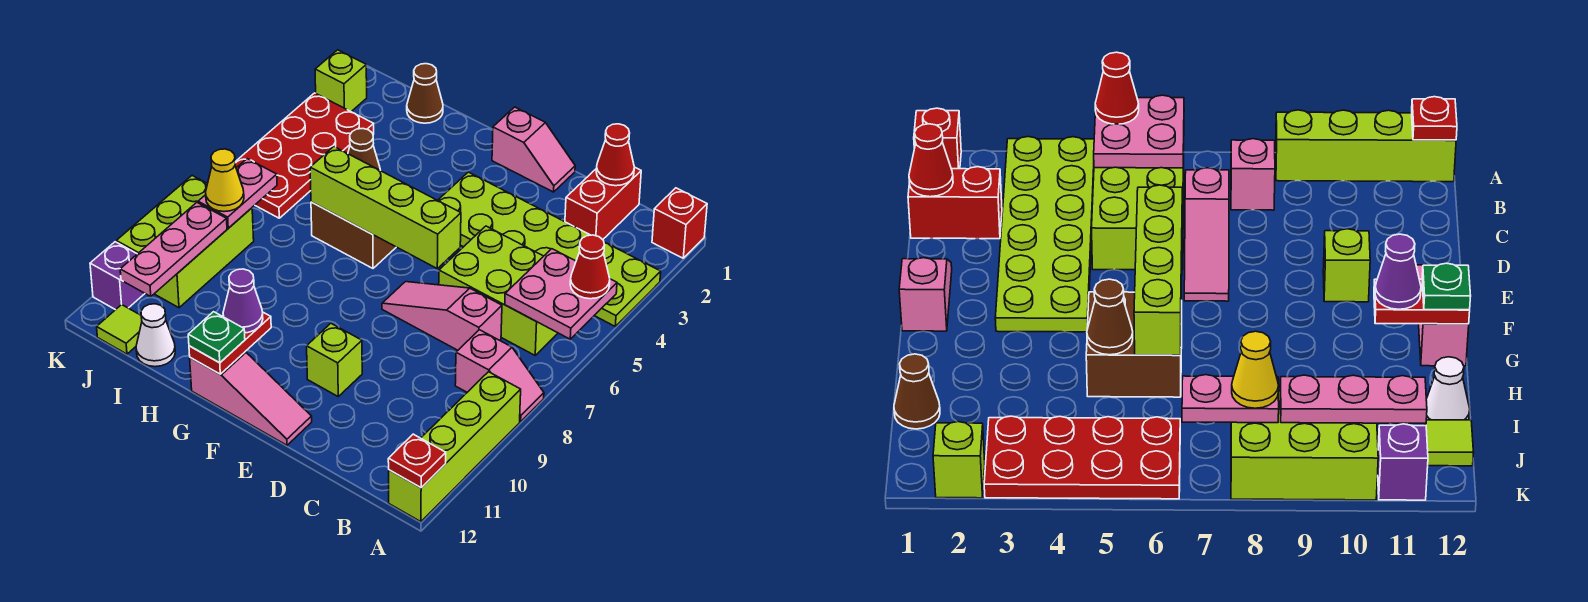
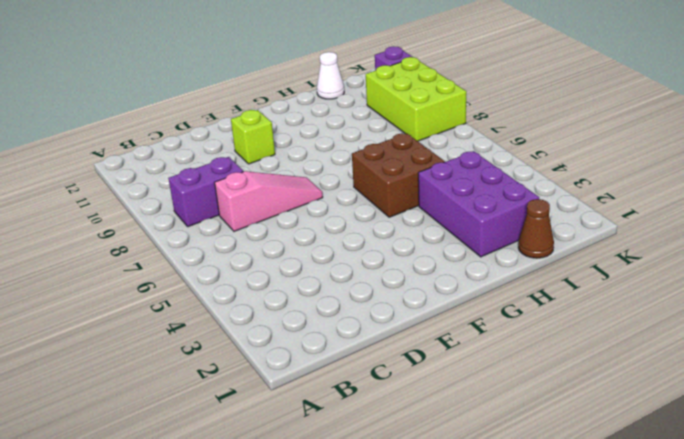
purple brick B8:C8 level 1 -> pink slope A8:B8 level 1 top B
purple brick H2:I4 level 1 -> none
none -> red brick A1 level 1
none -> lime plate A3:F4 level 1
none -> lime brick A9:A12 level 1
none -> lime brick B5:D6 level 1

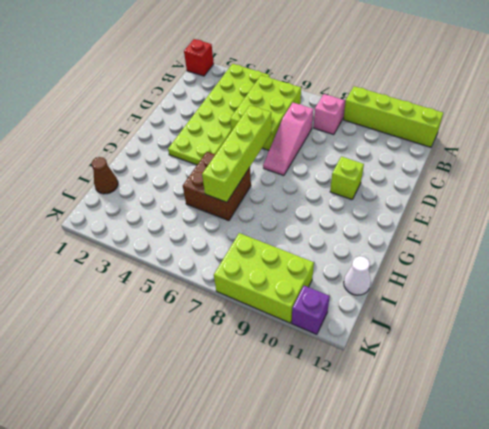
none -> red brick C1:C2 level 1
none -> pink slope E1:F1 level 1 top F
none -> pink slope E12:G12 level 1 top G
none -> red plate J3:K6 level 1

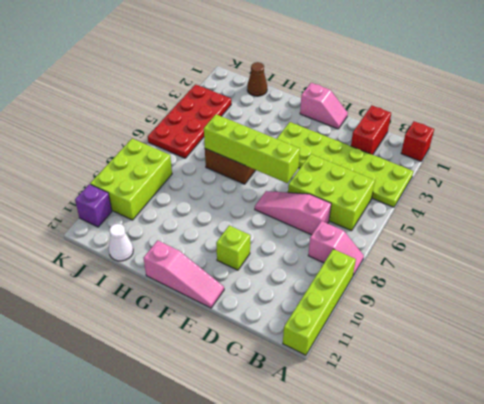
none -> lime tile J12 level 1
none -> lime brick K2 level 1
none -> pink plate A5:B6 level 2
none -> red plate A12 level 2

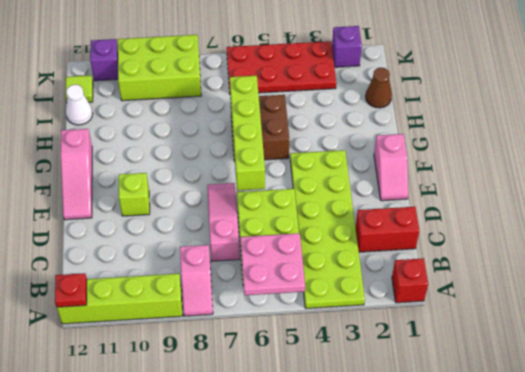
purple brick K2 level 1 -> lime brick K2 level 1
none -> red cone C1 level 2
none -> red plate G11:G12 level 2
none -> brown cone H5 level 2
none -> pink plate J7:J8 level 2

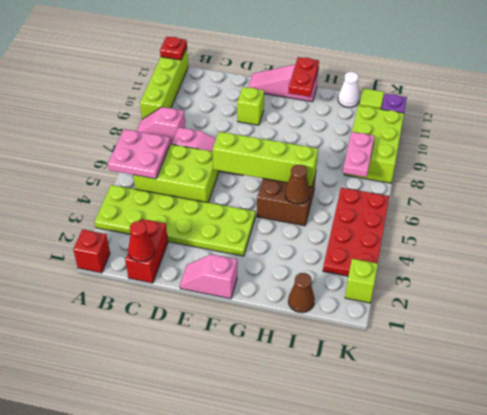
none -> pink plate J9:J11 level 2
none -> red cone A5 level 3
none -> purple cone G11 level 3
none -> green plate G12 level 3

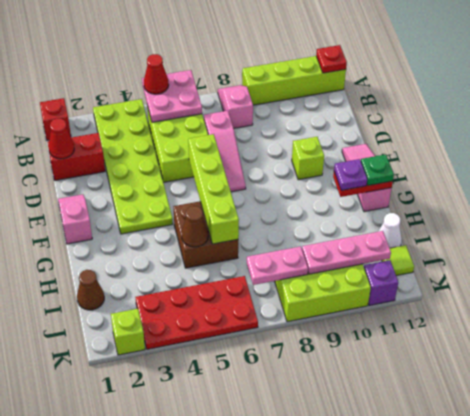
purple plate G11 level 3 -> purple cone G11 level 3
none -> yellow cone J8 level 3

